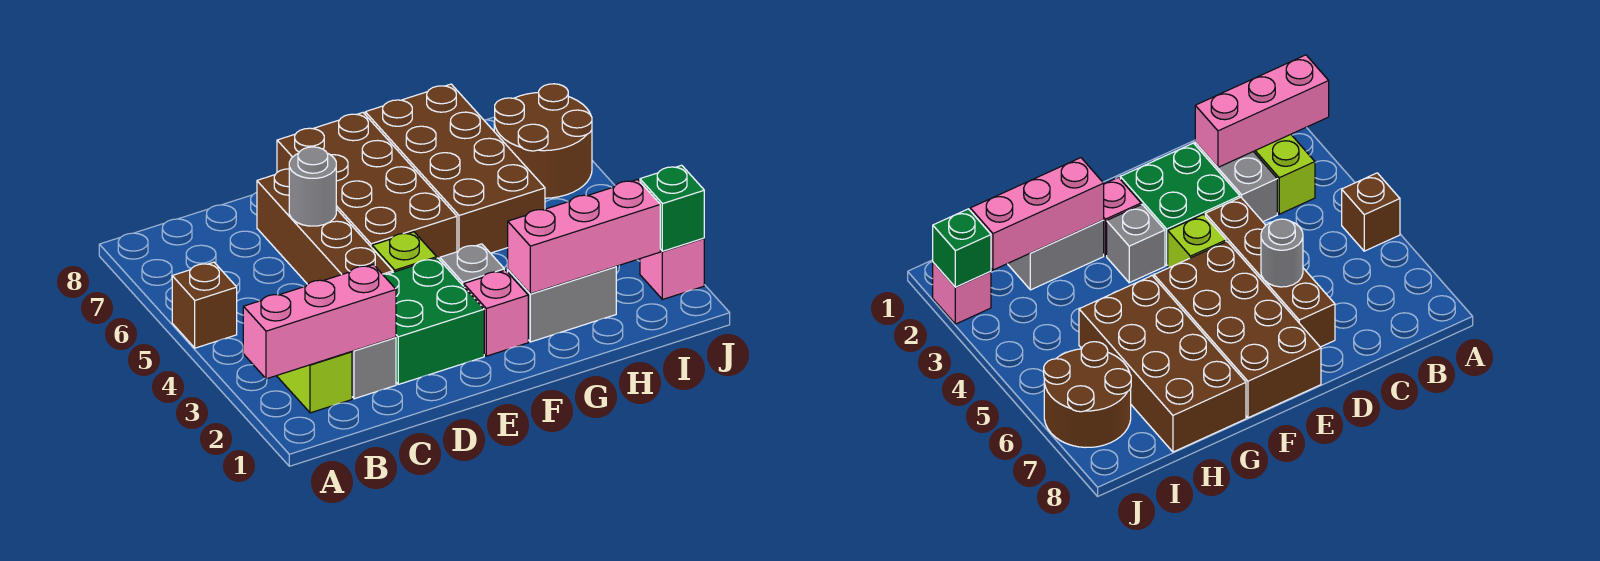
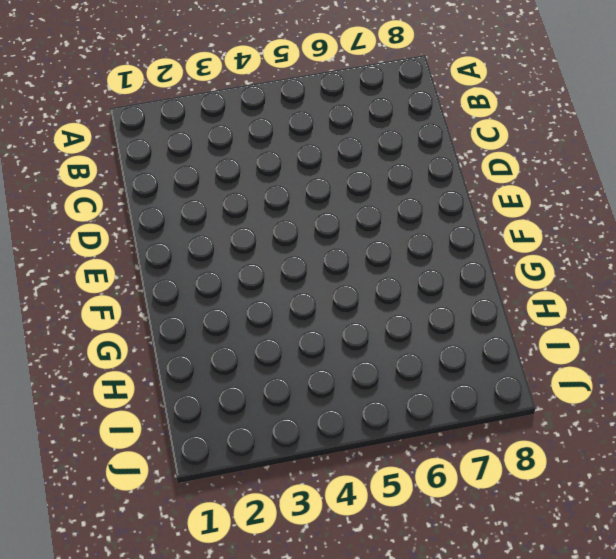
none -> brown brick A5 level 1
none -> lime brick B2:B3 level 1
none -> grey brick C2:C3 level 1

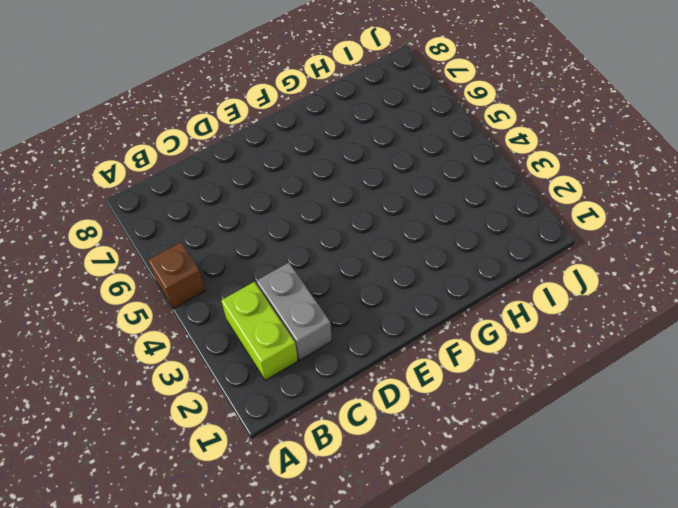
none -> green brick D2:E3 level 1
none -> brown brick D4:D7 level 1
none -> lime brick E4 level 1

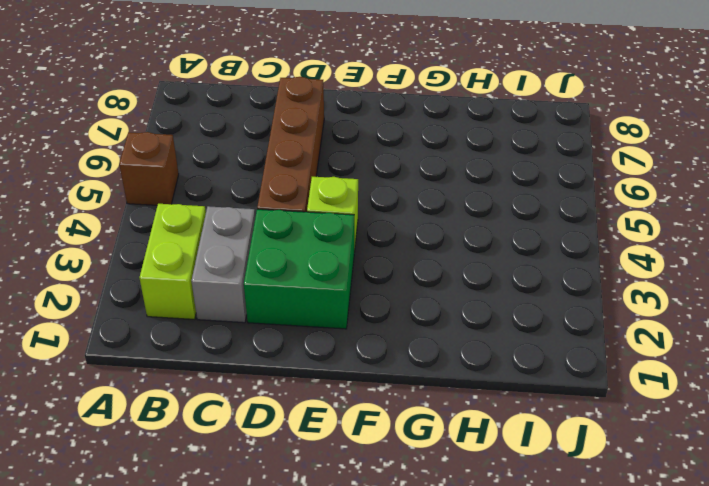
none -> brown brick E5:F8 level 1
none -> pink brick F2 level 1
none -> grey brick F3 level 1

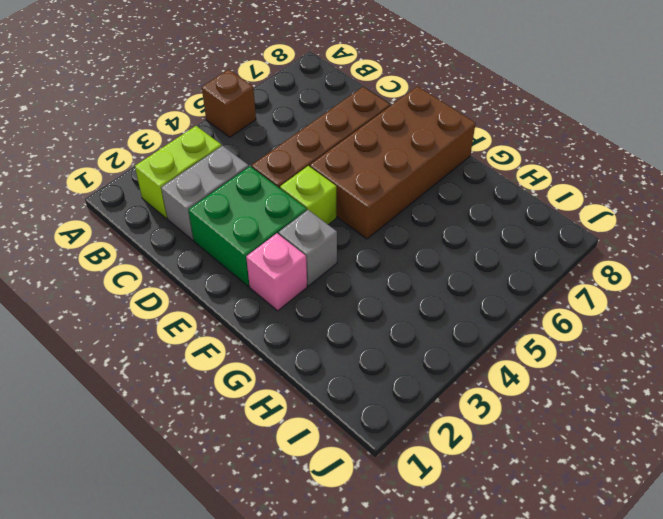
none -> grey brick G2:H2 level 1
none -> brown brick G5:H8 level 1
none -> brown round brick I6:J7 level 1

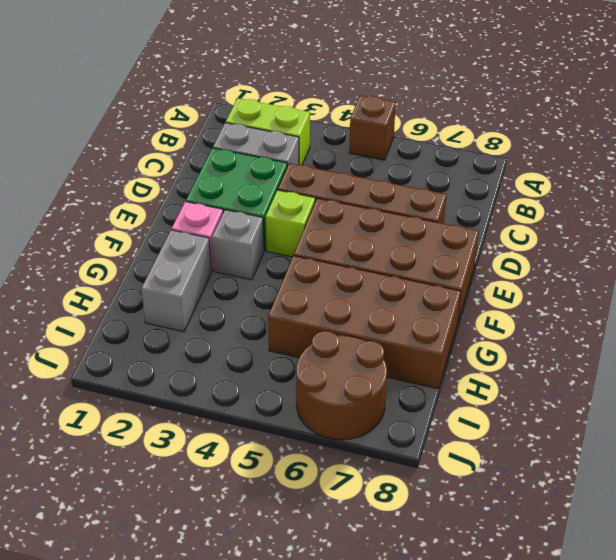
none -> pink brick J2 level 1
none -> pink brick A2:C2 level 2
none -> grey round brick D6 level 2

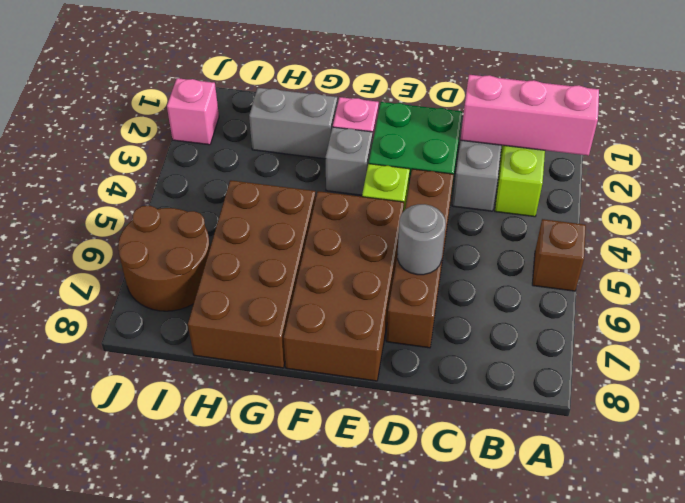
none -> pink brick G2:I2 level 2
none -> green brick J2 level 2

